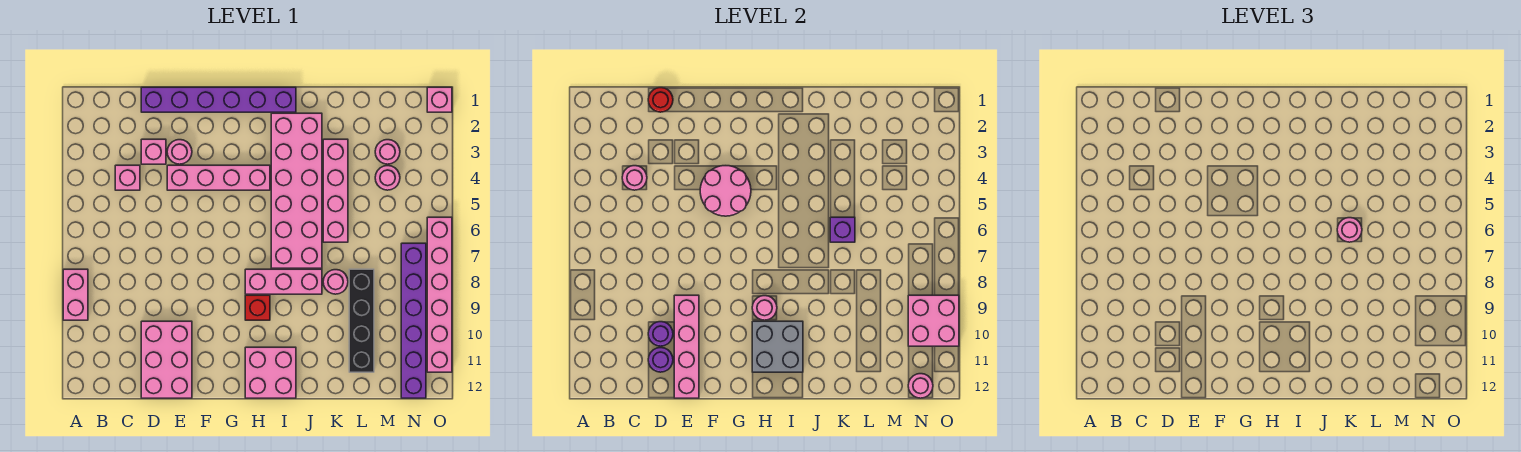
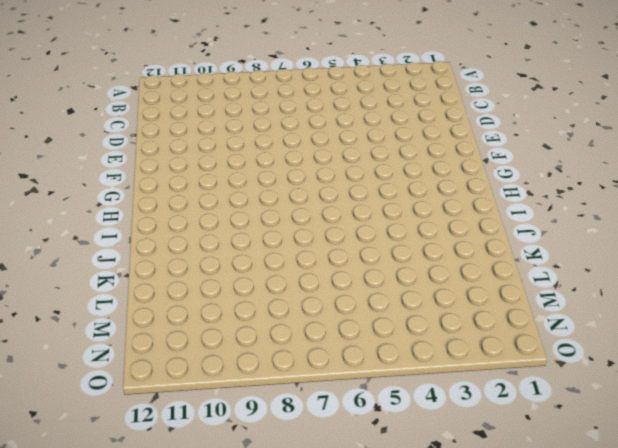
none -> pink brick A8:A9 level 1
none -> pink brick C4 level 1
none -> purple brick D1:I1 level 1
none -> pink brick D3 level 1

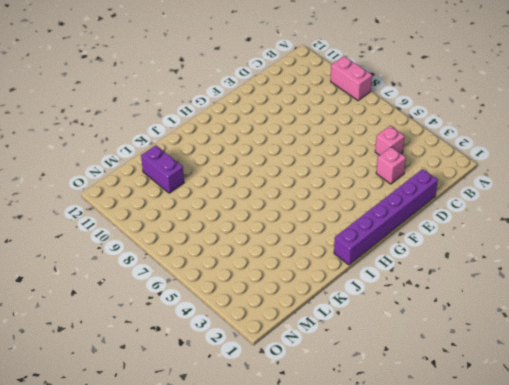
purple brick L10:L11 level 1 -> black brick L8:L11 level 1
none -> pink brick D10:E12 level 1
none -> pink round brick E3 level 1
none -> pink brick E4:H4 level 1
none -> pink brick H8:J8 level 1

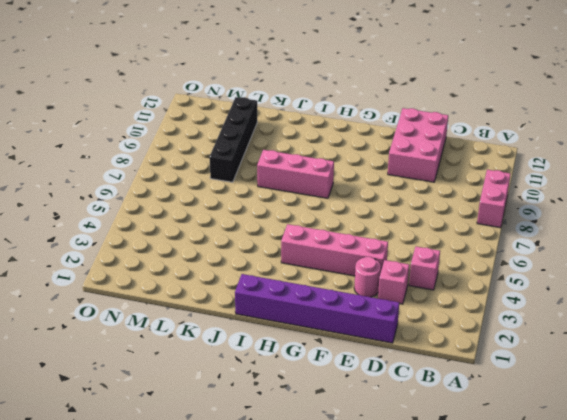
none -> red brick H9 level 1
none -> pink brick H11:I12 level 1
none -> pink brick I2:J7 level 1
none -> pink brick K3:K6 level 1

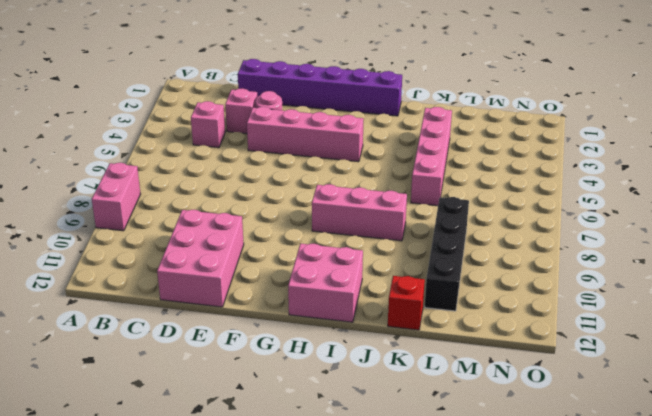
red brick K12 level 1 -> red brick H9 level 1
none -> pink brick I2:J7 level 1
none -> pink round brick K8 level 1
none -> pink round brick M3 level 1
none -> pink round brick M4 level 1

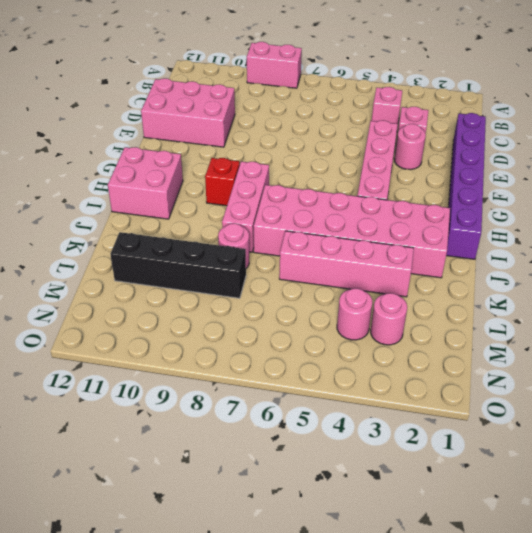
none -> purple brick N7:N12 level 1
none -> pink brick O1 level 1
none -> pink brick O6:O11 level 1
none -> pink round brick C4 level 2

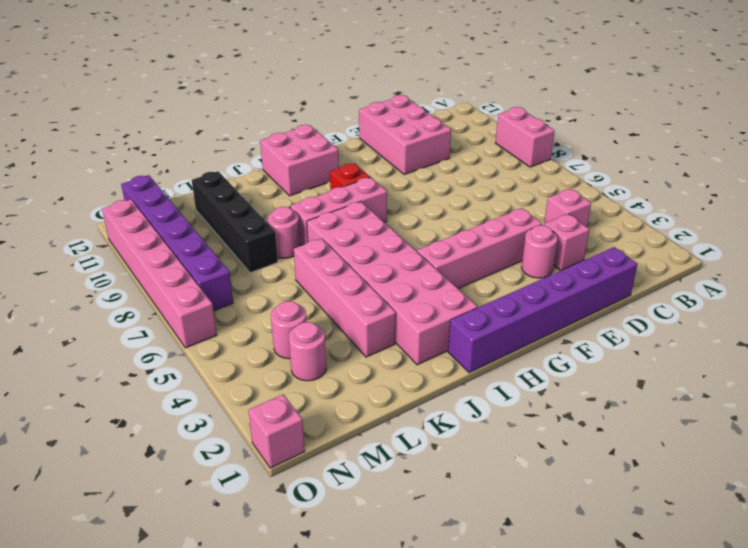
none -> pink round brick C4 level 2
none -> red round brick D1 level 2
none -> purple round brick D10 level 2
none -> purple round brick D11 level 2

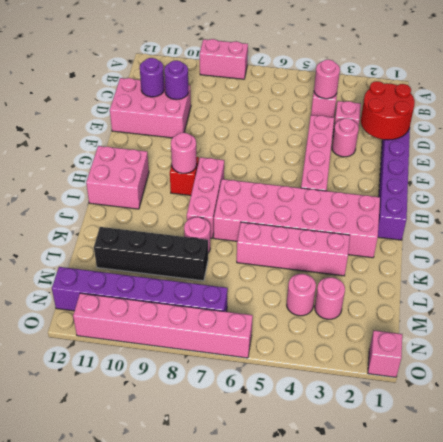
red round brick D1:E2 level 2 -> red round brick D1 level 2
none -> pink brick E9:E12 level 2
none -> pink round brick F4:G5 level 2
none -> grey brick H10:I11 level 2
none -> purple brick K6 level 2

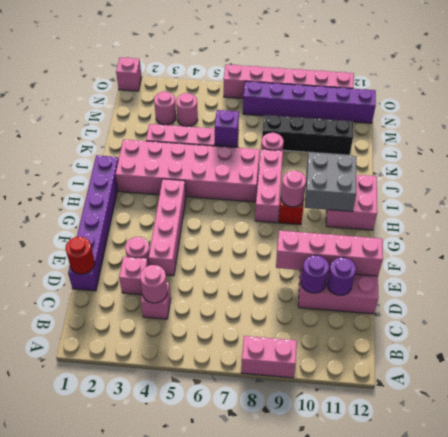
none -> pink round brick F4:G5 level 2
none -> pink brick N9:O10 level 2
none -> pink round brick N12 level 2
none -> pink round brick K6 level 3

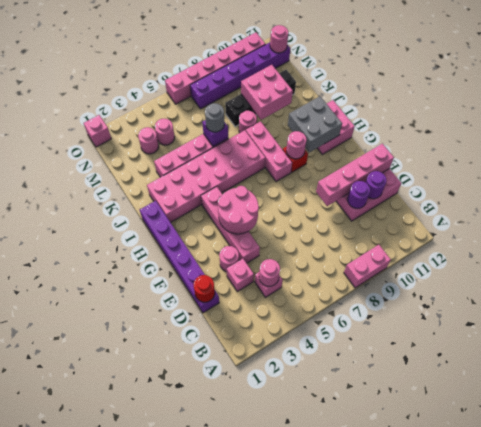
grey round brick K6 level 3 -> pink round brick K6 level 3
pink brick K9:L10 level 2 -> pink brick N9:O10 level 2

